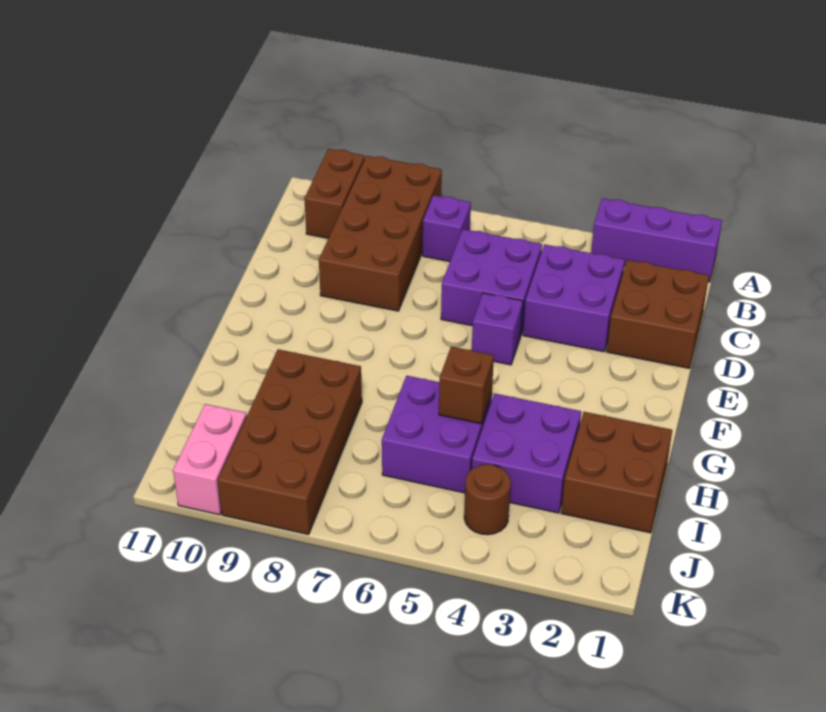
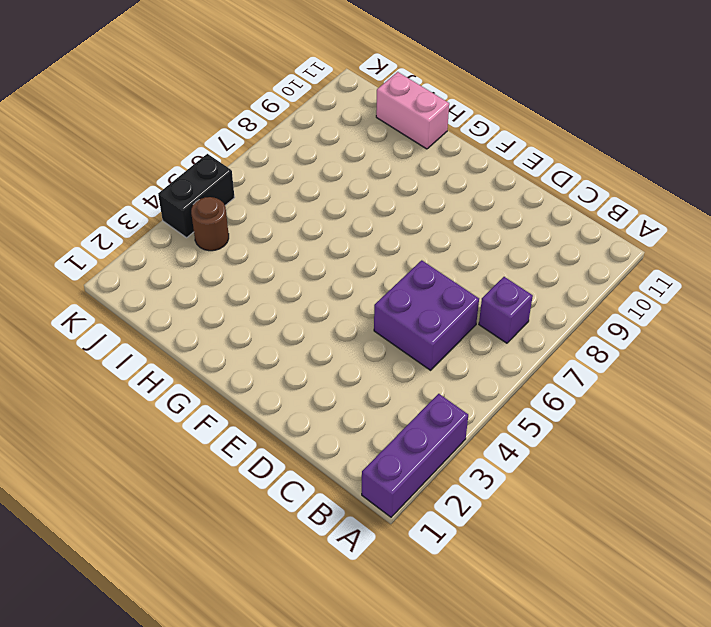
pink brick H11:I11 level 1 -> pink brick J10:K10 level 1
black brick K4:K5 level 1 -> none
none -> brown brick A8:D9 level 1
none -> brown brick A10:B10 level 1
none -> brown brick C1:D2 level 1

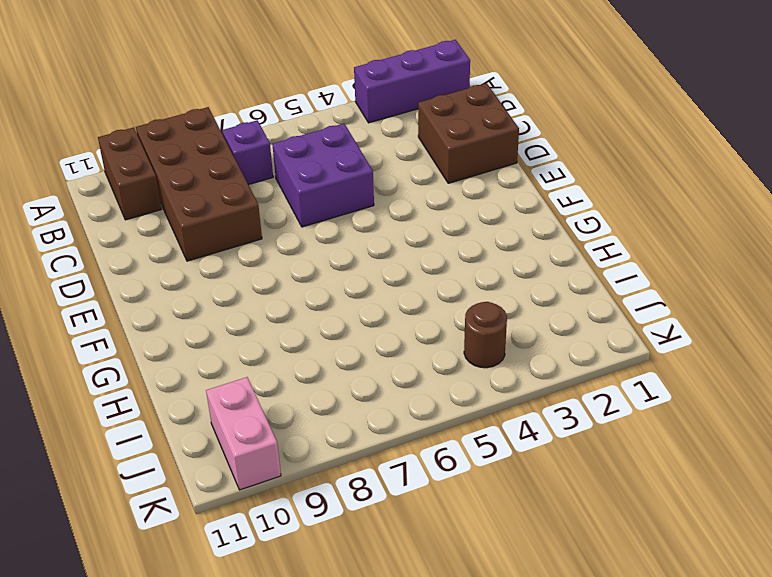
none -> purple brick C3:D4 level 1
none -> purple brick E5 level 1
none -> brown brick H1:I2 level 1

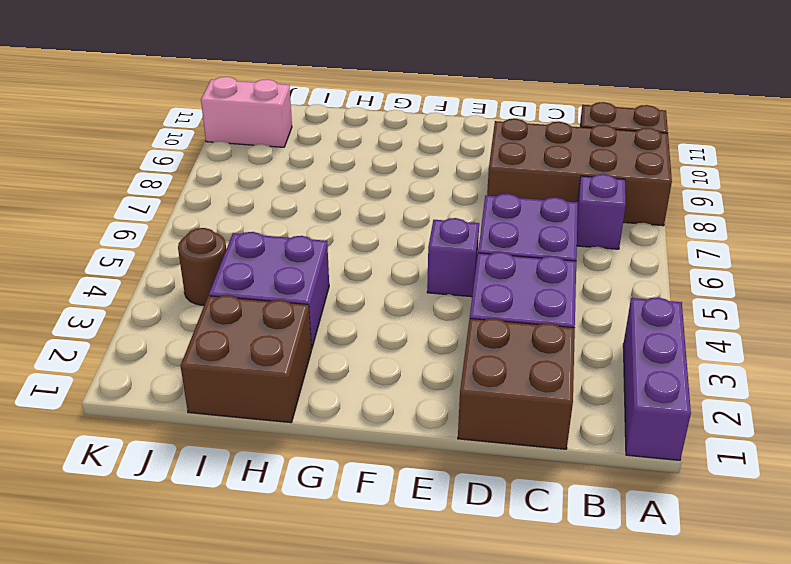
none -> purple brick H5:I6 level 1
none -> brown brick H8:K9 level 1
none -> brown brick H5 level 2

